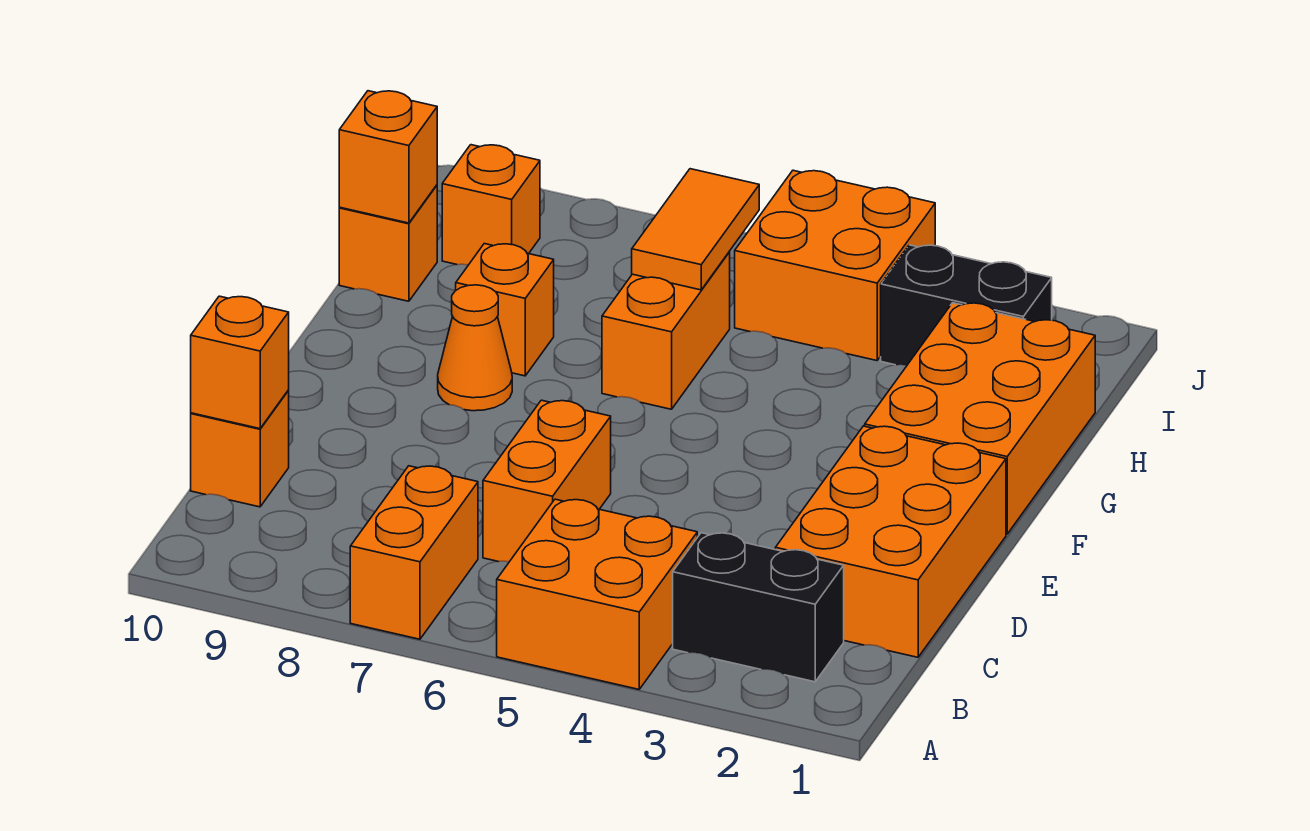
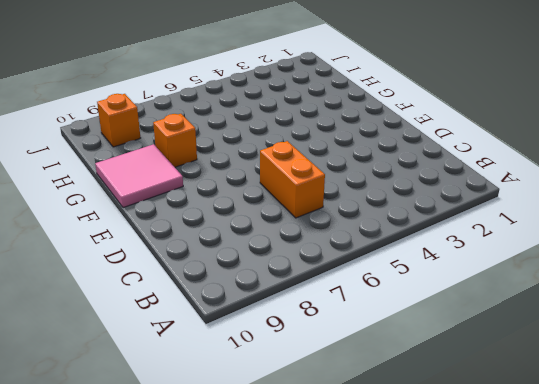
pink tile F9:G10 level 1 -> none
none -> orange brick A4:B5 level 1
none -> orange brick A7:B7 level 1
none -> black brick B2:B3 level 1

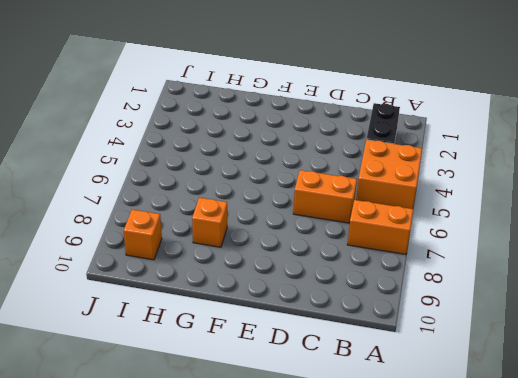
none -> orange brick C1:E2 level 1
none -> orange brick C10 level 1
none -> orange brick F1:H2 level 1

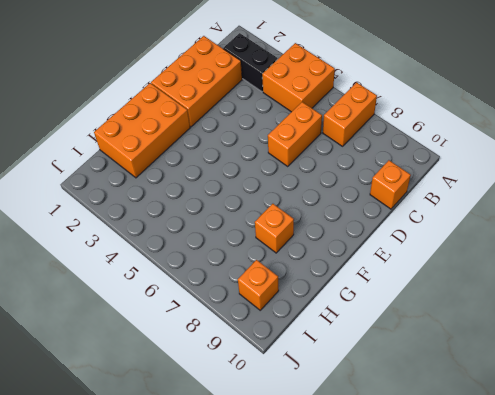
none -> orange cone F8 level 1
none -> orange brick G6:H6 level 1
none -> orange brick H10 level 1

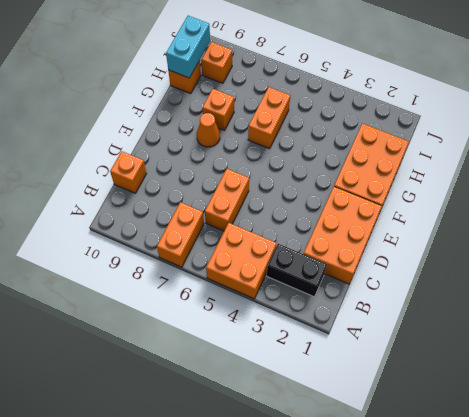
cyan brick H10:I10 level 2 -> orange brick H10 level 2
none -> black brick I2:I3 level 1
none -> orange brick I4:J5 level 1
none -> orange brick C10 level 2

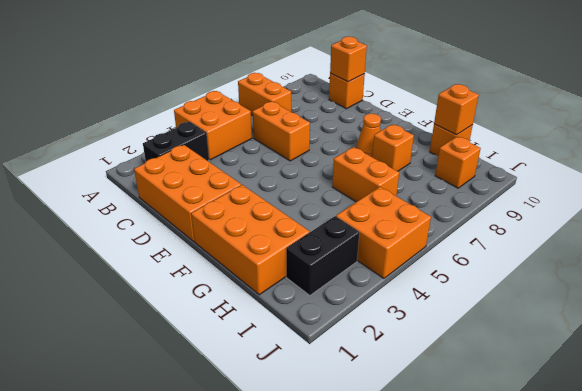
none -> orange tile H6:I6 level 2

